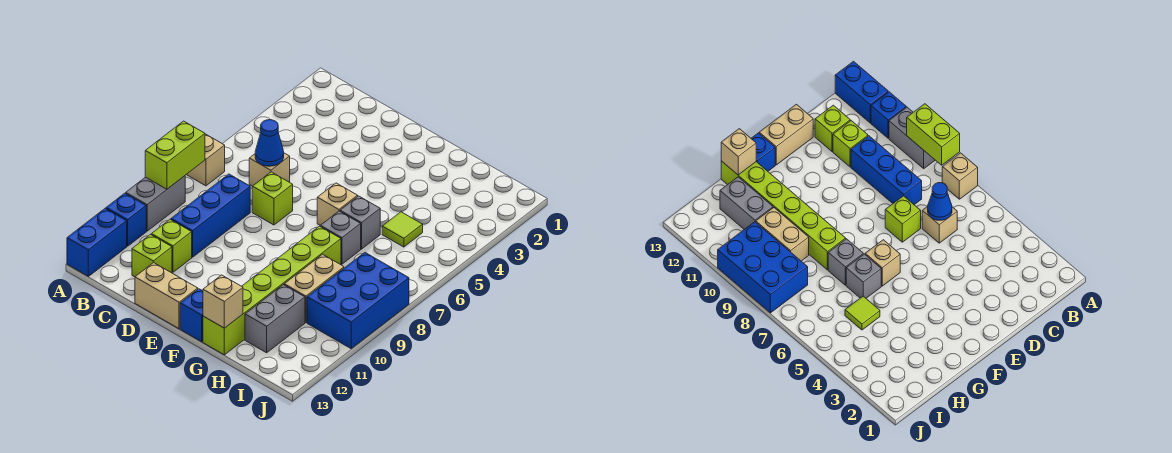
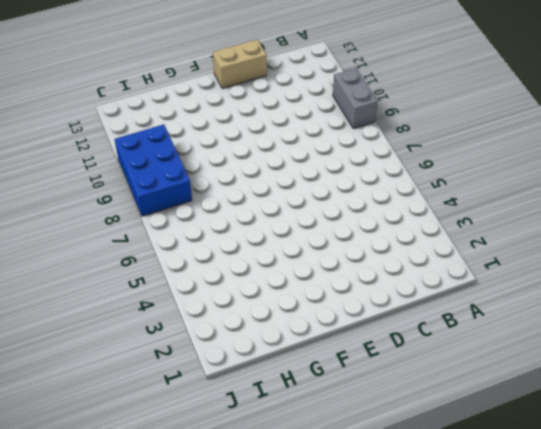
none -> tan brick A7 level 1
none -> blue brick A11 level 1
none -> blue brick A12:A13 level 1

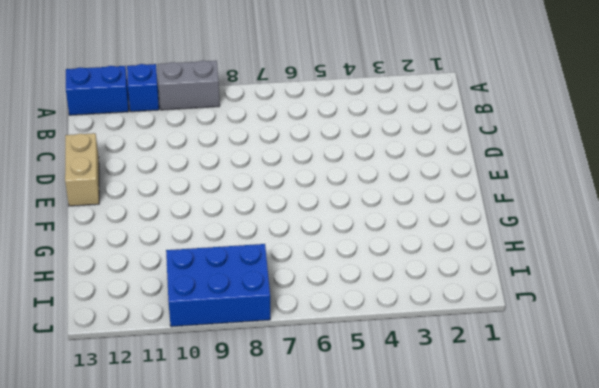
none -> tan brick A7 level 1
none -> tan brick C6 level 1
none -> blue brick C8:C10 level 1

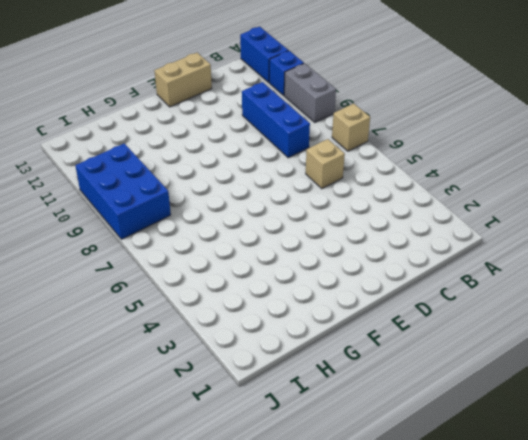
none -> lime brick C11 level 1
none -> lime brick C12 level 1
none -> lime brick D7 level 1

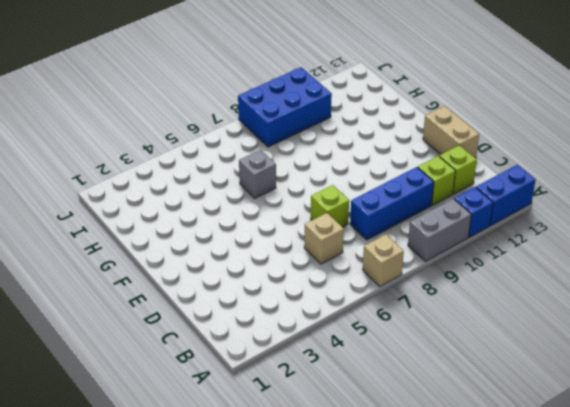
none -> tan brick F6 level 1
none -> blue brick F13 level 1
none -> grey brick G7 level 1

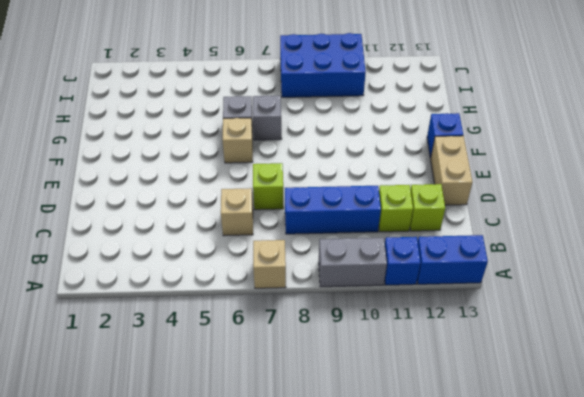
none -> lime brick G8:G13 level 1
none -> lime tile H5 level 1
none -> tan brick H9:H10 level 1

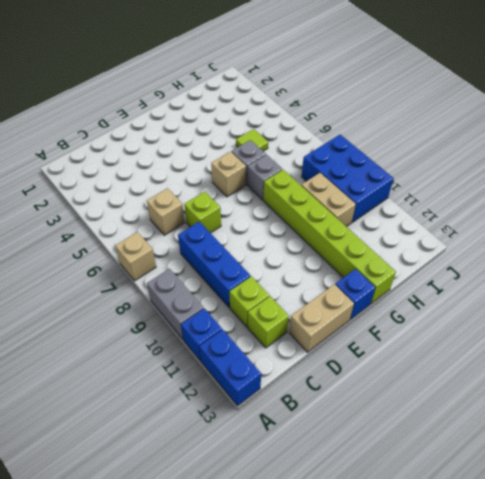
none -> grey brick H11:H12 level 1
none -> lime brick A8:A9 level 2
none -> blue cone C6 level 2

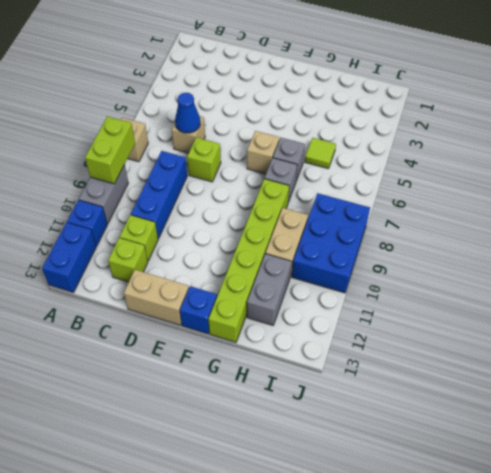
none -> tan brick G13 level 2

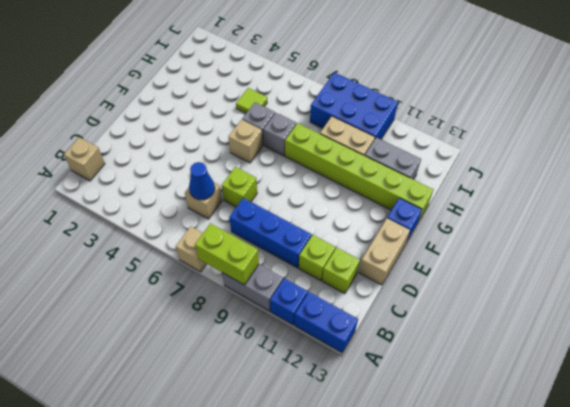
tan brick B1 level 1 -> tan brick G13 level 2

